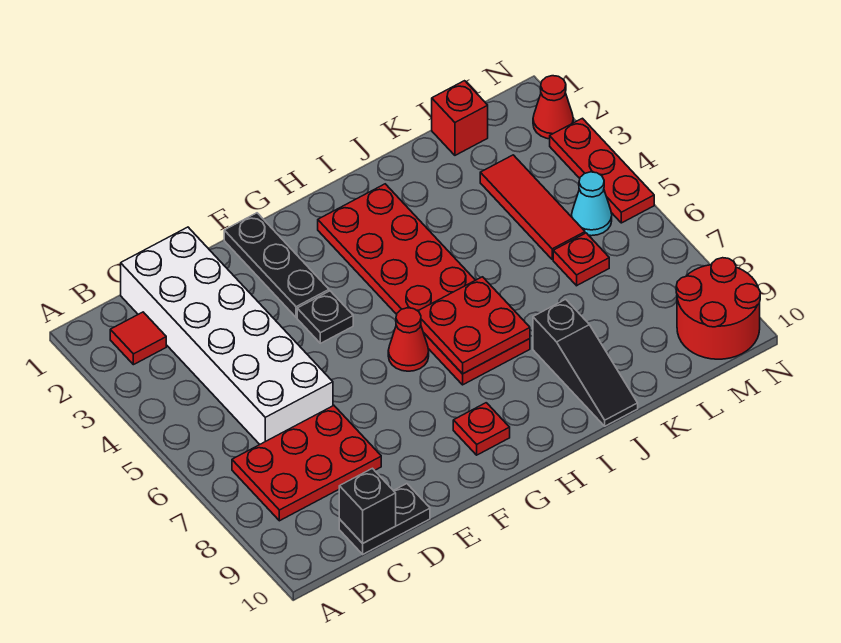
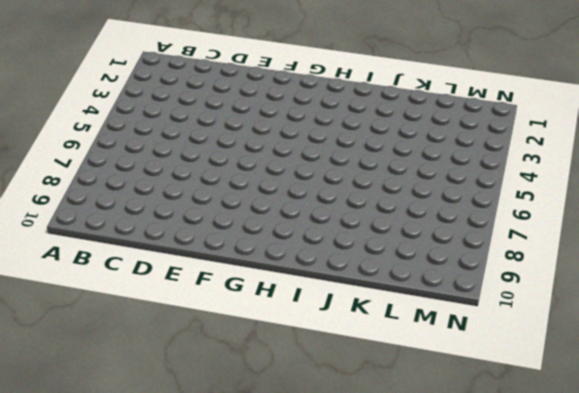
none -> red tile B2 level 1
none -> red plate B7:D8 level 1
none -> white brick C1:D6 level 1

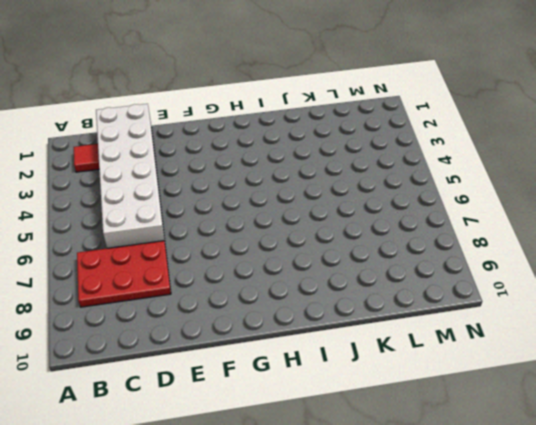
none -> black plate C10:D10 level 1
none -> black plate F1:F3 level 1
none -> black plate F4 level 1

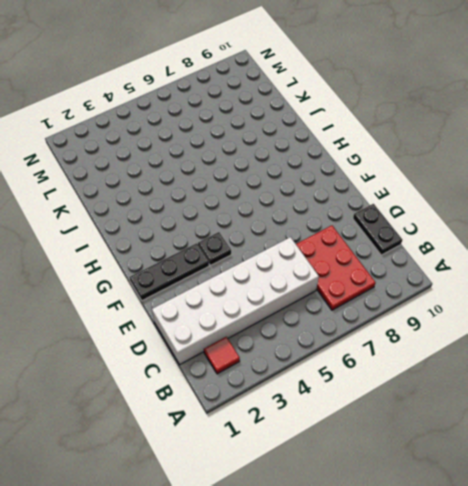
none -> red cone G6 level 1
none -> red plate G9 level 1
none -> red plate H2:I7 level 1

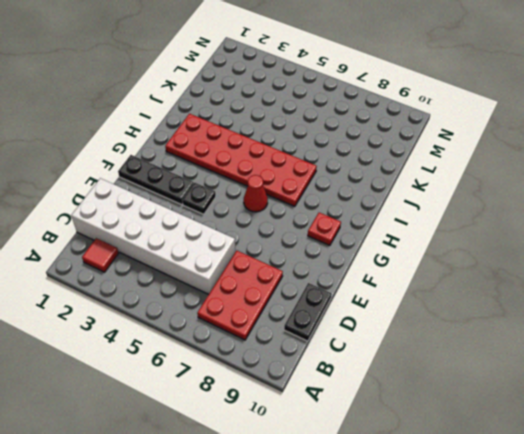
none -> black slope J8:J10 level 1 top 8
none -> red brick L1 level 1
none -> red tile L3:L5 level 1

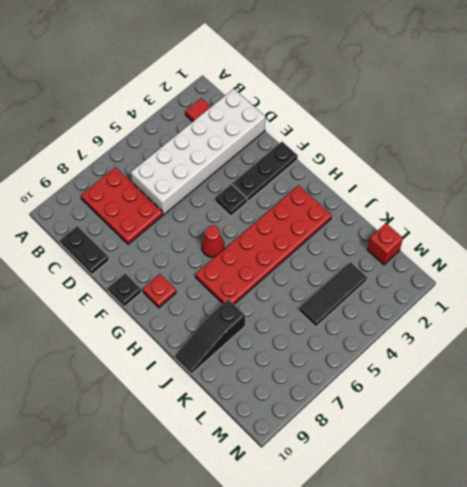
black plate F10 level 1 -> none
black tile L3:L5 level 1 -> red tile L3:L5 level 1
none -> red plate L6 level 1
none -> cyan cone M5 level 1
none -> red round brick M9:N10 level 1

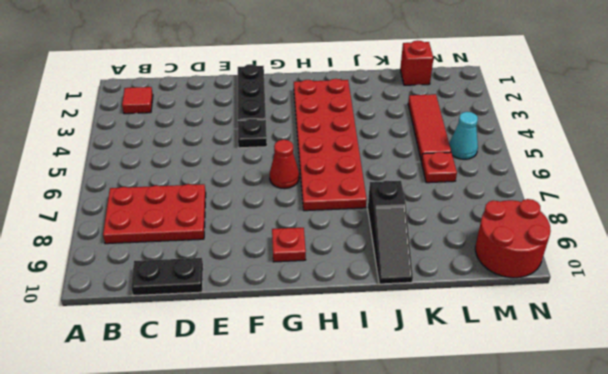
none -> white brick C1:D6 level 1
none -> red cone N2 level 1
none -> red plate N3:N5 level 1

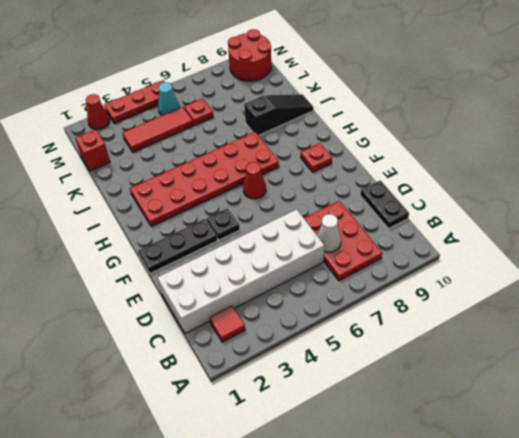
white cone C7 level 2 -> none
none -> black brick C10 level 2
none -> red plate H6:I7 level 2

